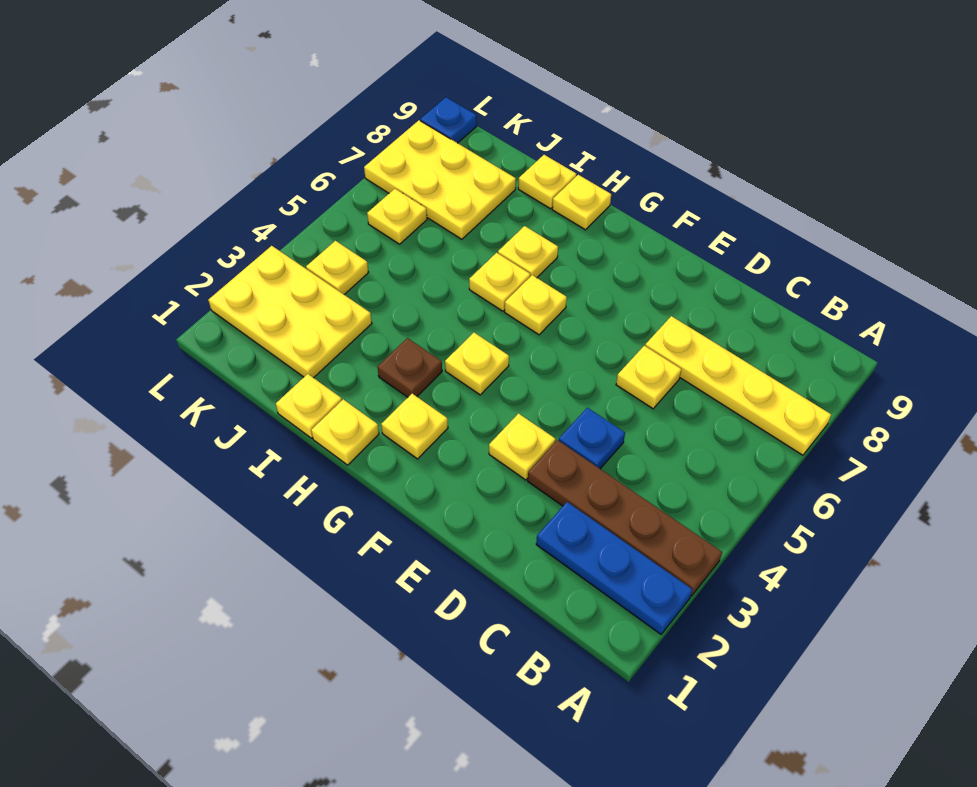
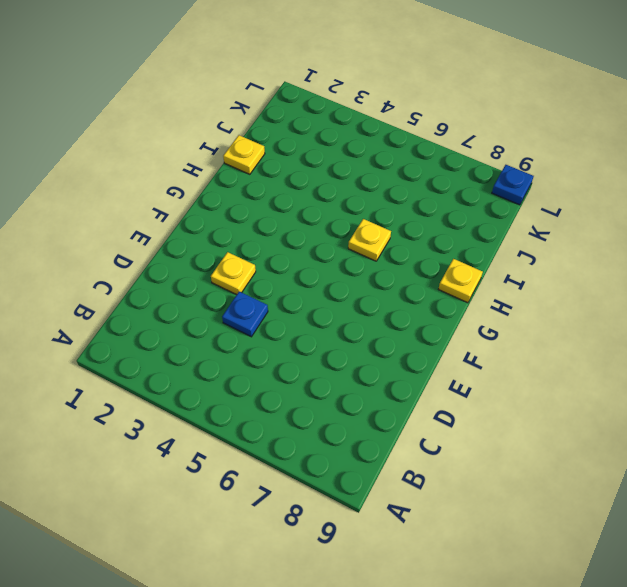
none -> blue plate A2:C2 level 1
none -> brown plate A3:D3 level 1
none -> yellow plate A7:D7 level 1

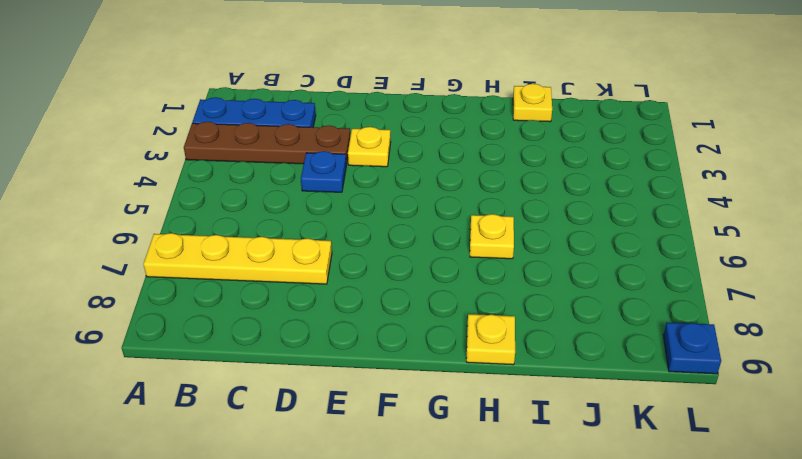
none -> yellow plate D6 level 1
none -> yellow plate G2 level 1
none -> yellow plate G4 level 1

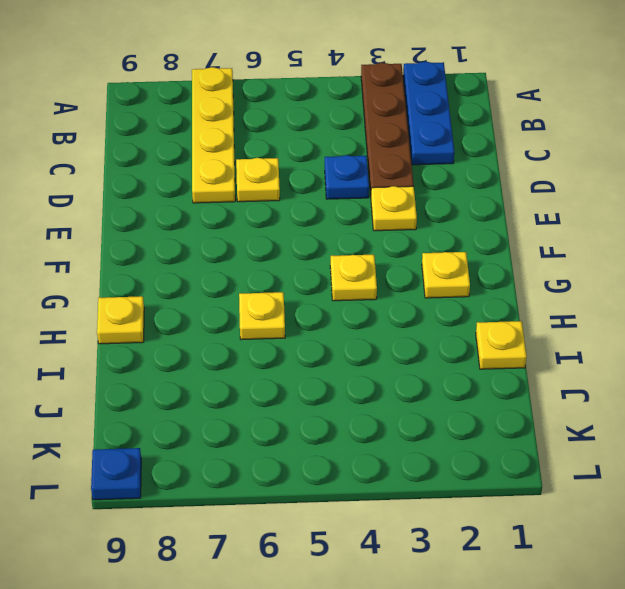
none -> yellow plate G6 level 1
none -> yellow plate H1 level 1
none -> brown plate H3 level 1

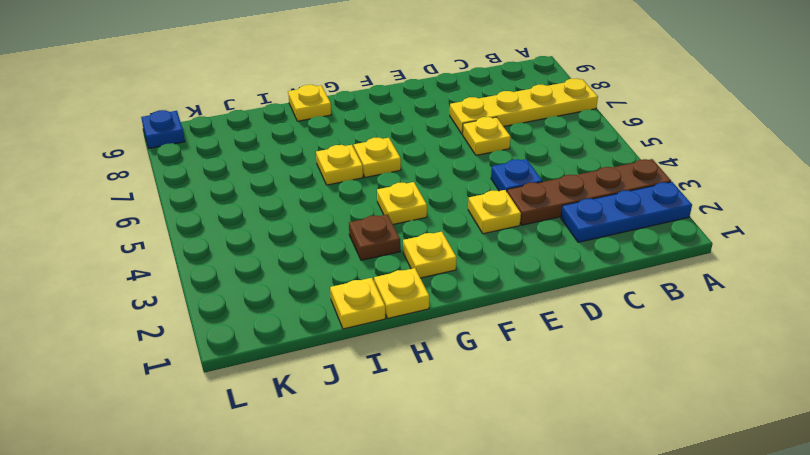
none -> yellow plate H7 level 1
none -> yellow plate I9 level 1
none -> yellow plate J2:L3 level 1

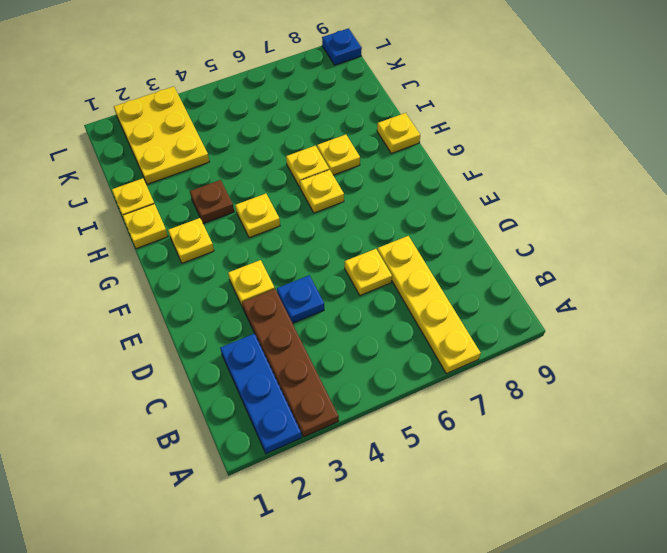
none -> yellow plate I9 level 1
none -> yellow plate J7:L8 level 1
none -> yellow plate K4 level 1

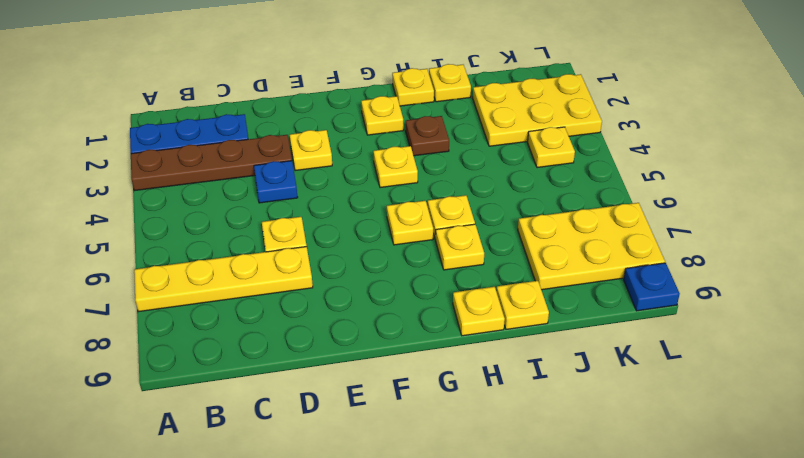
none -> yellow plate K6 level 1

